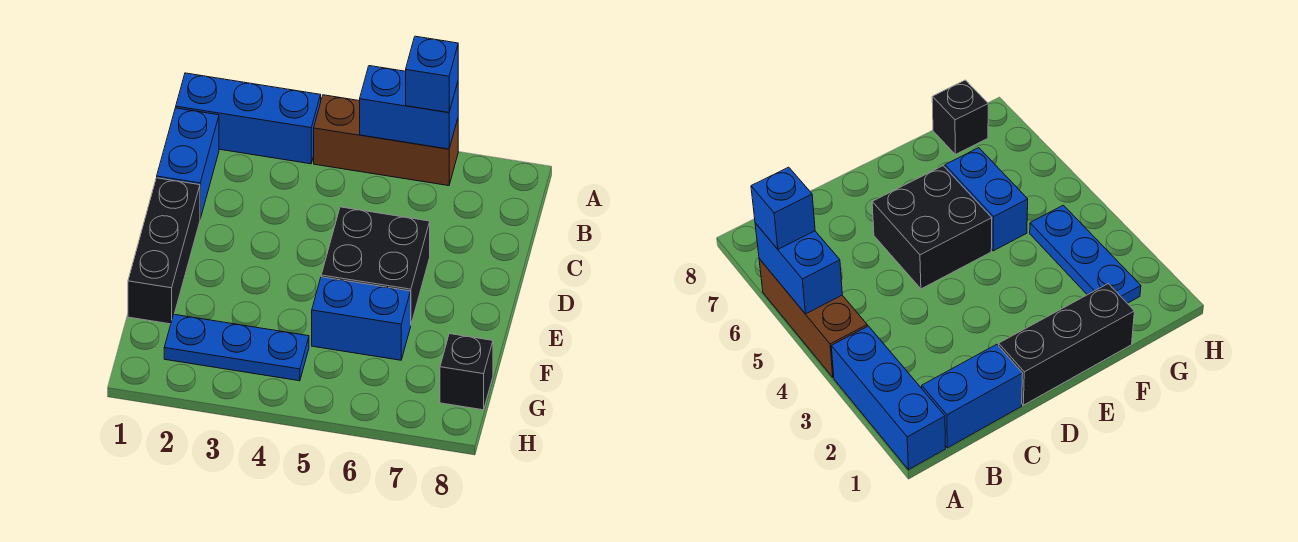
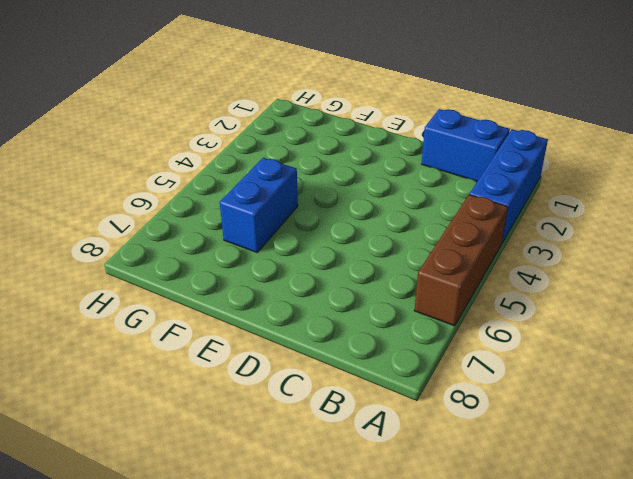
none -> black brick D1:F1 level 1
none -> black brick D5:E6 level 1

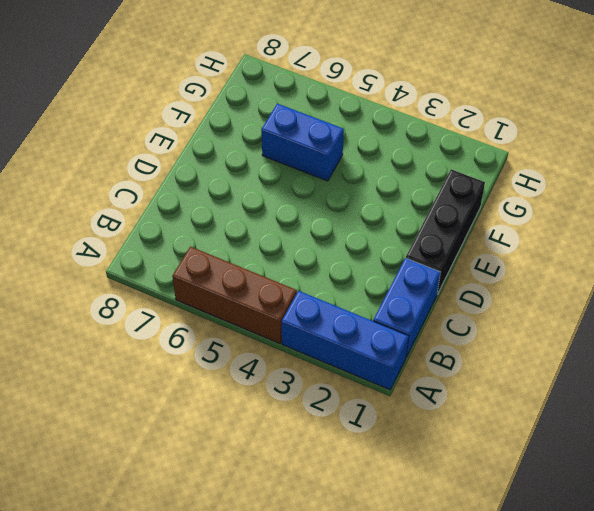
none -> black brick D5:E6 level 1
none -> blue plate G2:G4 level 1

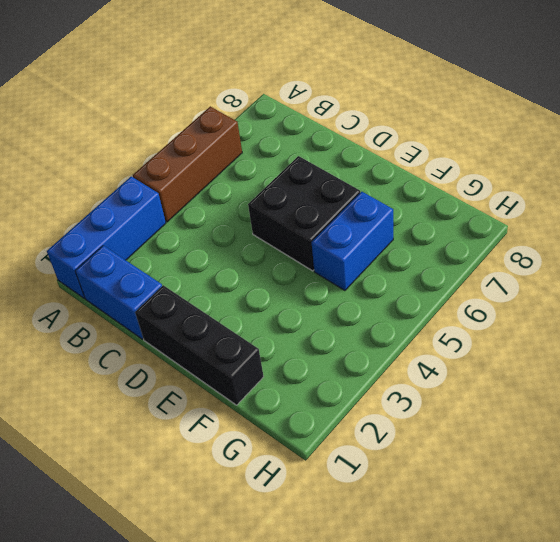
none -> blue plate G2:G4 level 1
none -> black brick G8 level 1

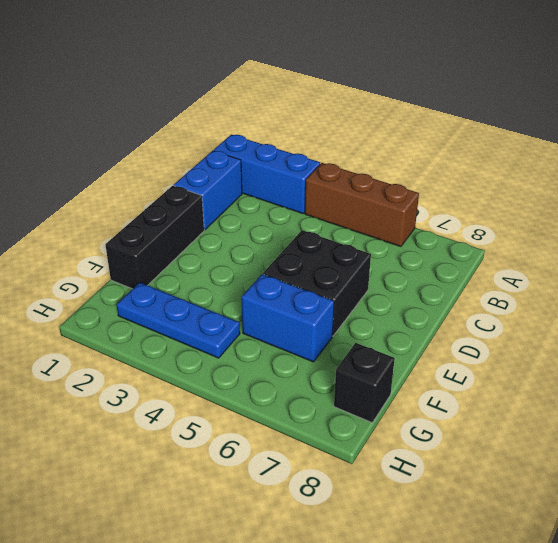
none -> blue brick A5:A6 level 2
none -> blue brick A6 level 3

